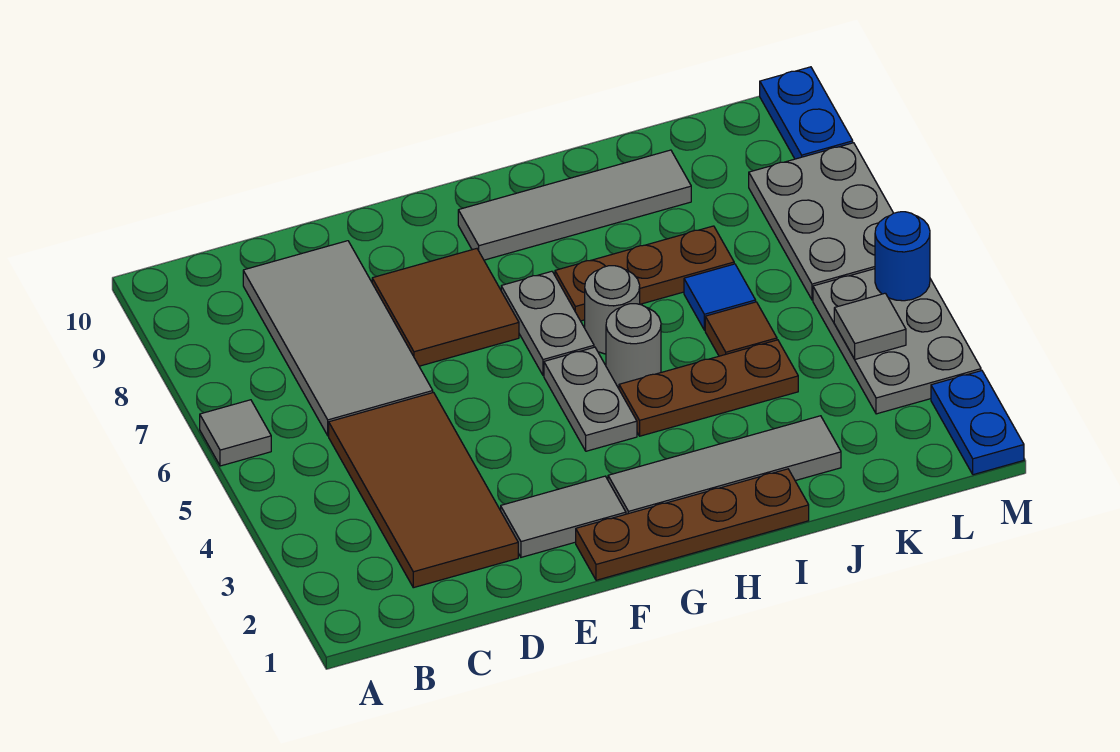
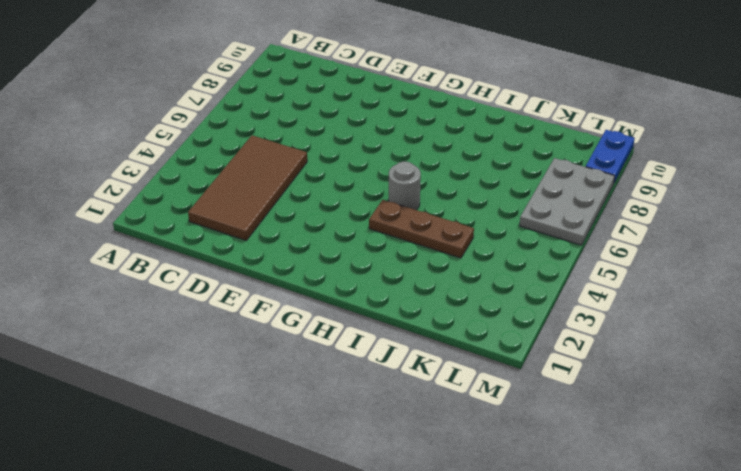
none -> grey tile A6 level 1
none -> grey tile C6:D9 level 1
none -> grey tile E2:F2 level 1

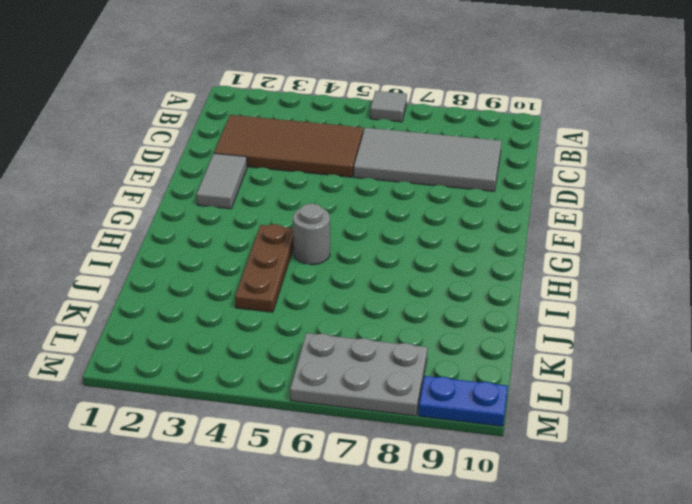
none -> brown tile E7:F8 level 1
none -> brown plate F1:I1 level 1
none -> grey tile G2:J2 level 1

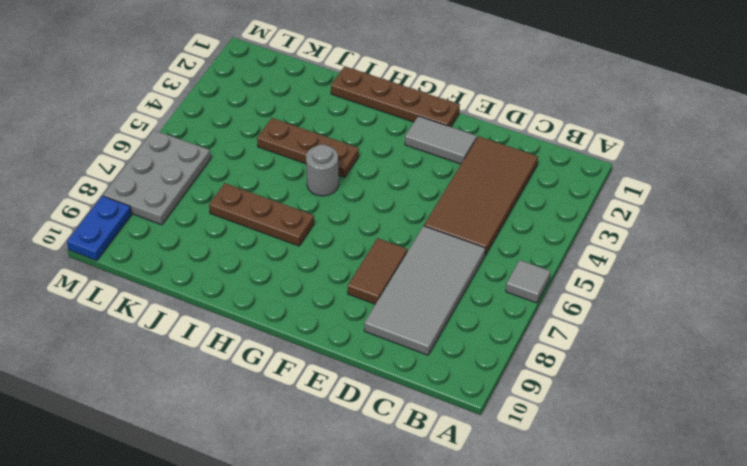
brown tile E7:E8 level 1 -> brown tile E7:F8 level 1
none -> grey tile G2:J2 level 1
none -> grey plate G4:G5 level 1
none -> grey plate G6:G7 level 1

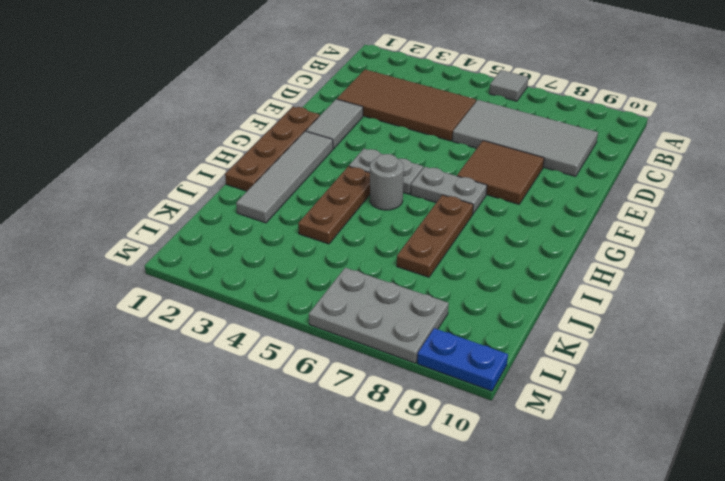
none -> grey tile G9:J9 level 1
none -> grey round brick H6 level 1
none -> brown tile J5 level 1

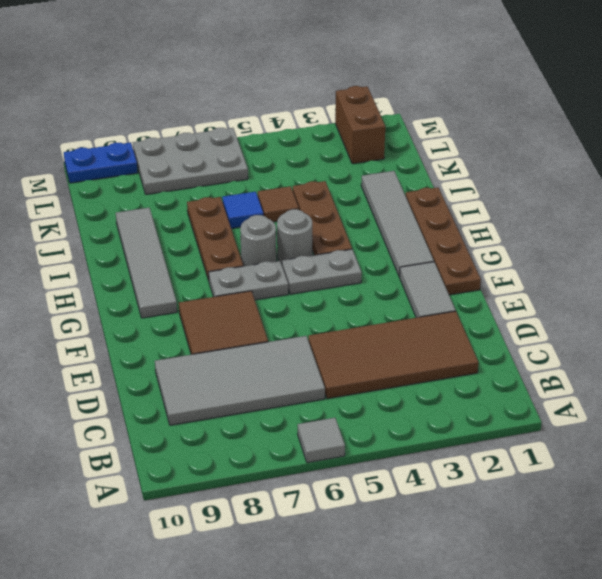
brown brick L2:M2 level 1 -> blue plate M1:M2 level 1
none -> grey plate L3:M5 level 1
none -> grey tile L4 level 2
none -> blue round brick M5 level 2

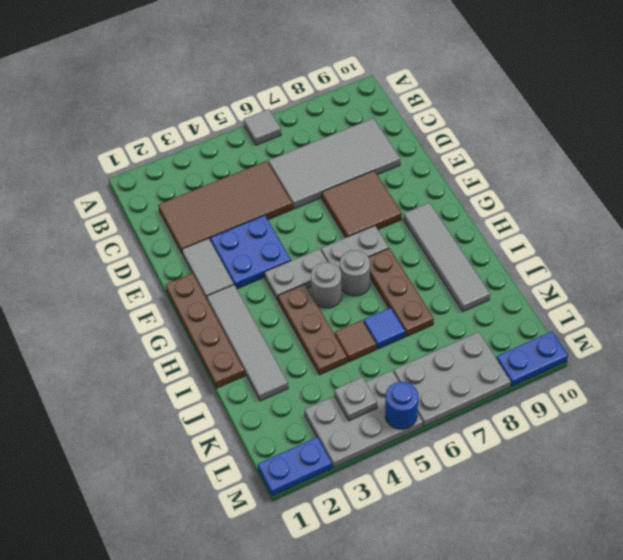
blue plate E3:F4 level 1 -> none
grey plate L4 level 2 -> grey tile L4 level 2

